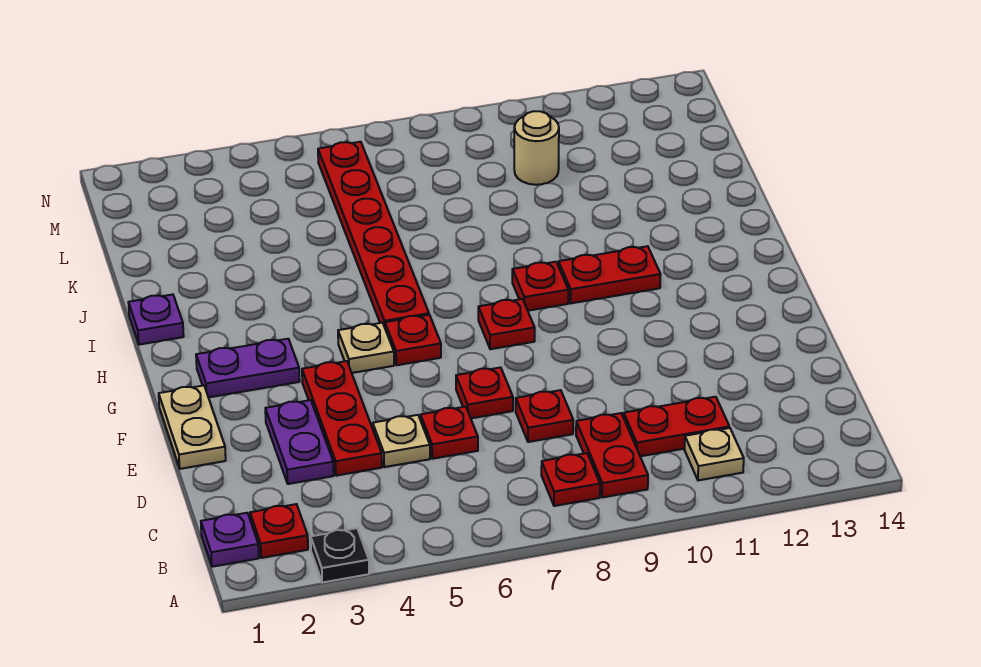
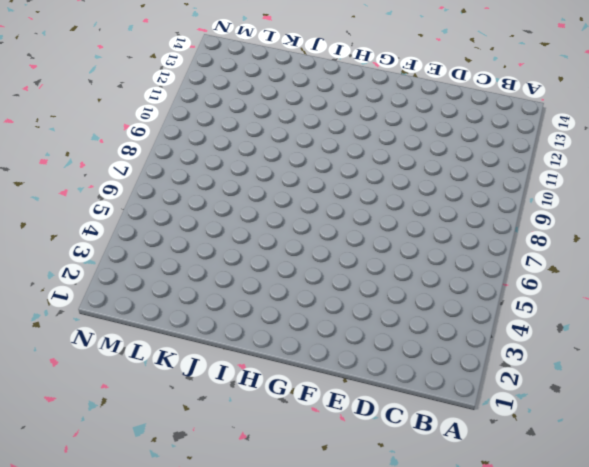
none -> black plate A3 level 1
none -> purple plate B1 level 1
none -> red plate B2 level 1

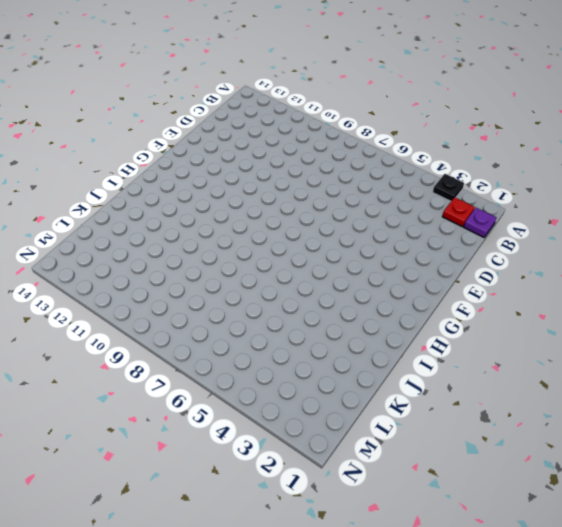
none -> red plate B8 level 1
none -> red plate B9:C9 level 1
none -> tan plate B11 level 1

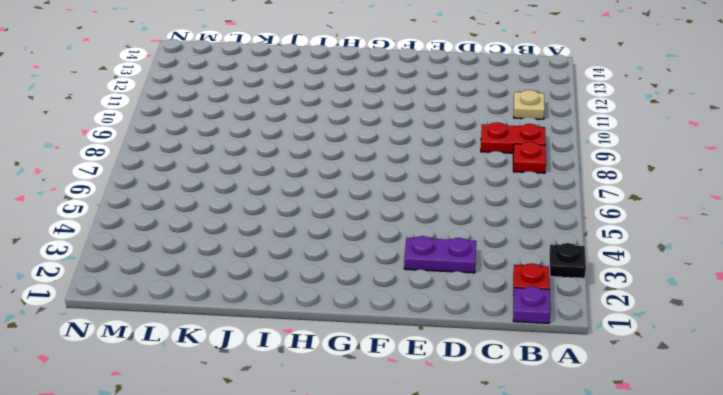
none -> red plate C10:C11 level 1
none -> red plate D4:F4 level 1
none -> tan plate D5 level 1

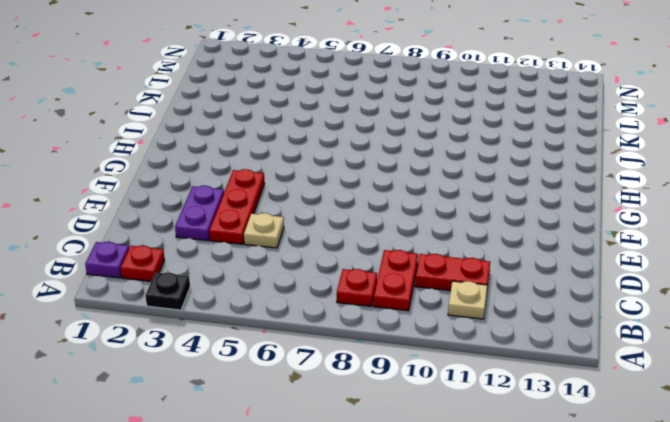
none -> red plate D6 level 1
none -> red plate D8 level 1
none -> tan plate E1:F1 level 1

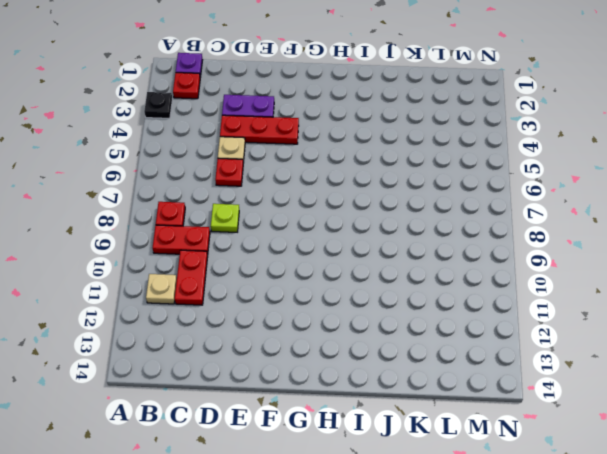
lime plate D8 level 1 -> red plate D8 level 1
none -> tan plate E1:F1 level 1
none -> red plate E7 level 1
none -> purple plate G2:G3 level 1

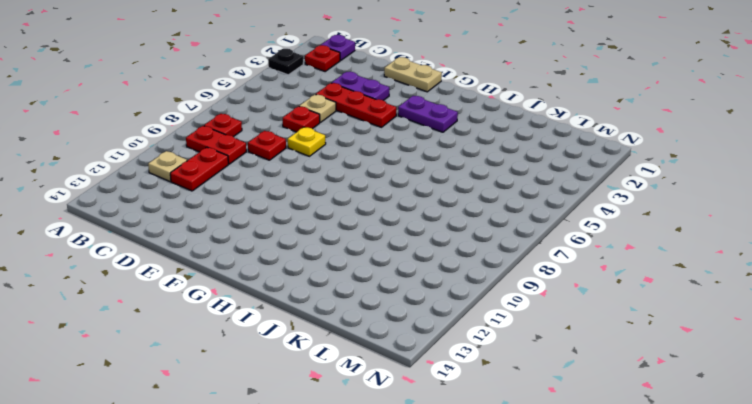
yellow plate E7 level 1 -> red plate E7 level 1
purple plate G3:H3 level 1 -> purple plate G2:G3 level 1
none -> tan plate G5 level 1
none -> red plate G6 level 1
none -> red plate G8 level 1

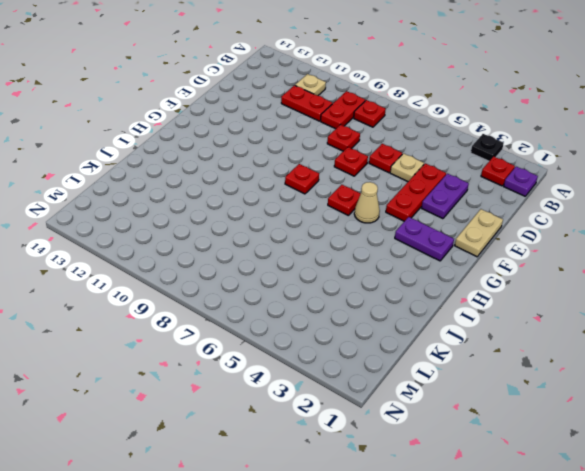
tan cone G5 level 1 -> tan plate G5 level 1
none -> red plate H6:M6 level 1
none -> red plate H9 level 1
none -> red plate H10:H11 level 1

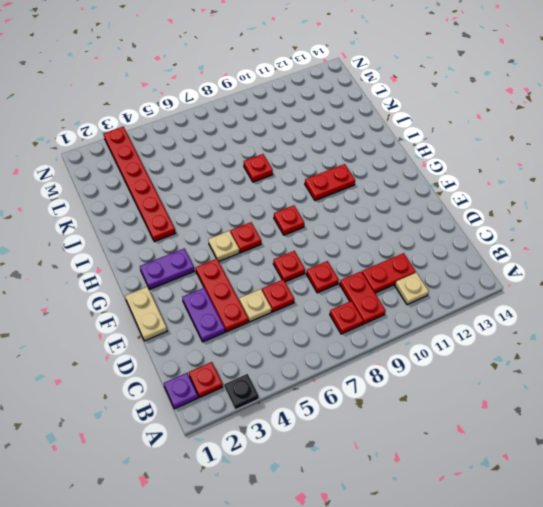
red plate I3:N3 level 1 -> red plate H6:M6 level 1
red plate J8 level 1 -> red plate H9 level 1
none -> purple plate I1 level 1
none -> tan round brick L10 level 1

